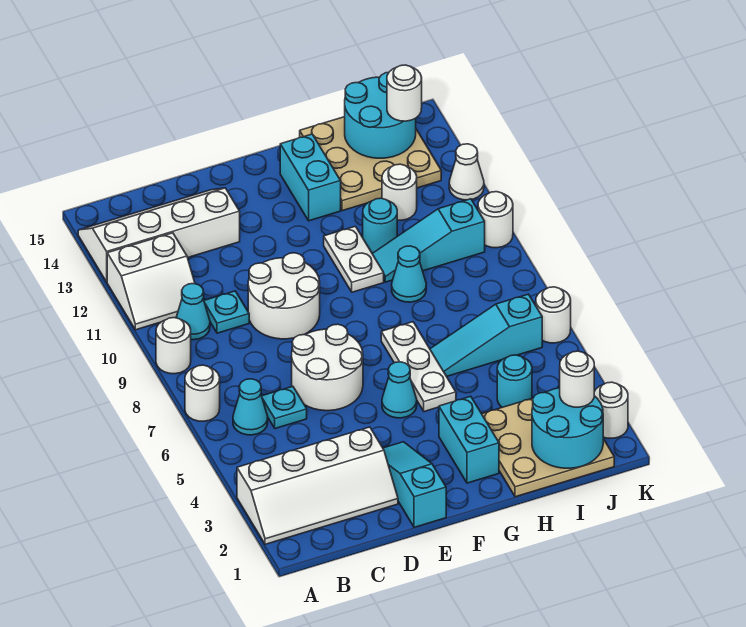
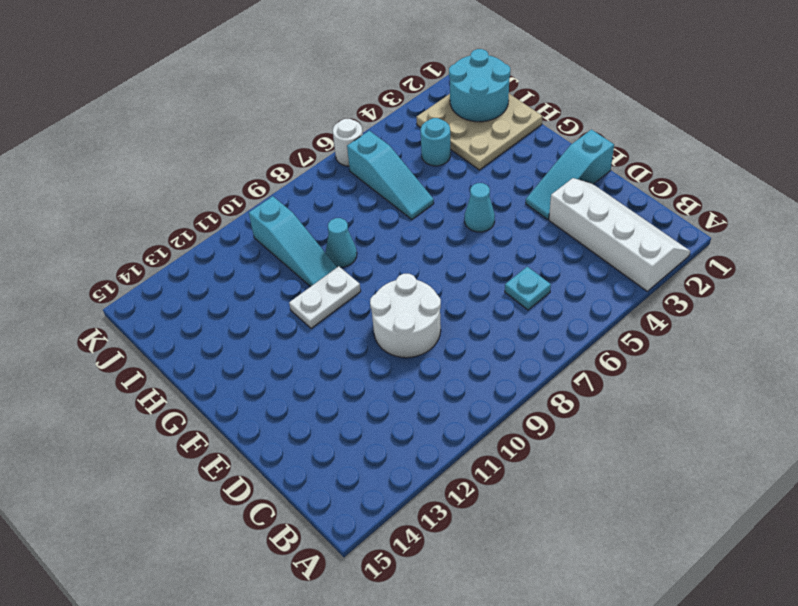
none -> white round brick A7 level 1
none -> white round brick A9 level 1
none -> white slope A11:B12 level 1 top 12
none -> white slope A13:D14 level 1 top 13

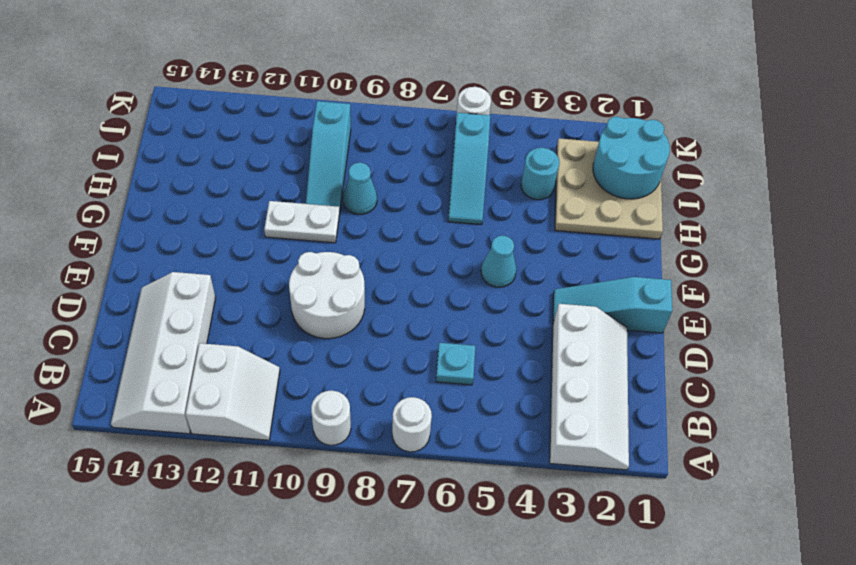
none -> cyan cone B6 level 1
none -> cyan cone B10 level 1
none -> cyan plate C10 level 1
none -> white round brick D6:E7 level 1

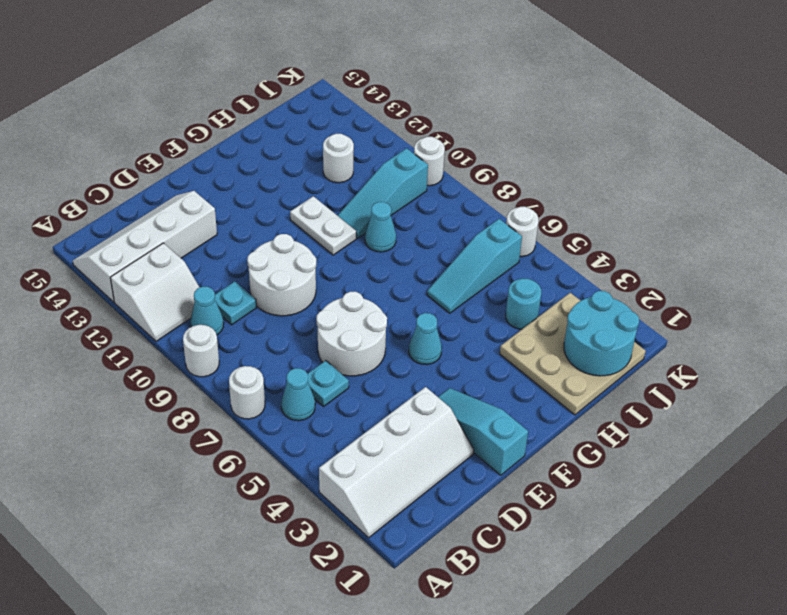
none -> cyan brick G2:G3 level 1
none -> white plate G5:G7 level 1
none -> cyan brick G13:G14 level 1
none -> cyan round brick H11 level 1

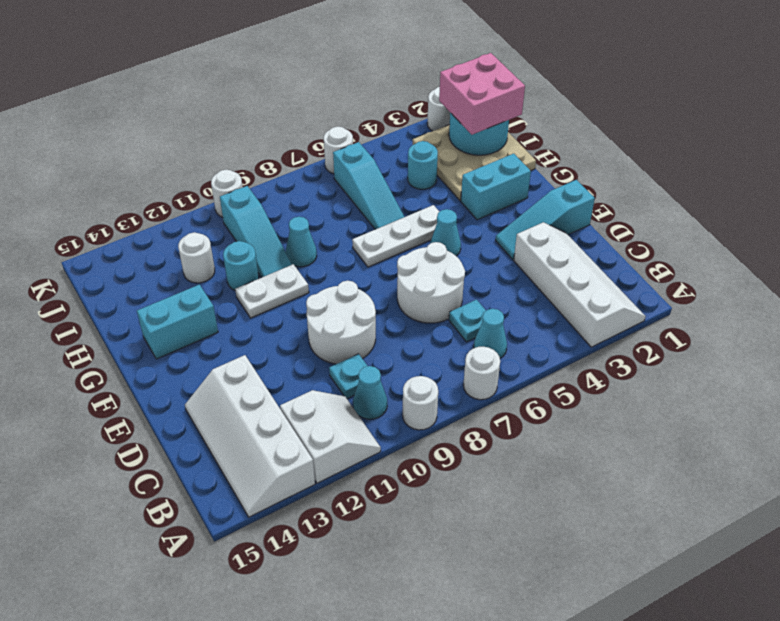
pink brick I1:J2 level 3 -> white round brick J2 level 3
none -> tan plate H13:J15 level 1
none -> white cone K12 level 1
none -> cyan round brick I14:J15 level 2
none -> white round brick J14 level 3

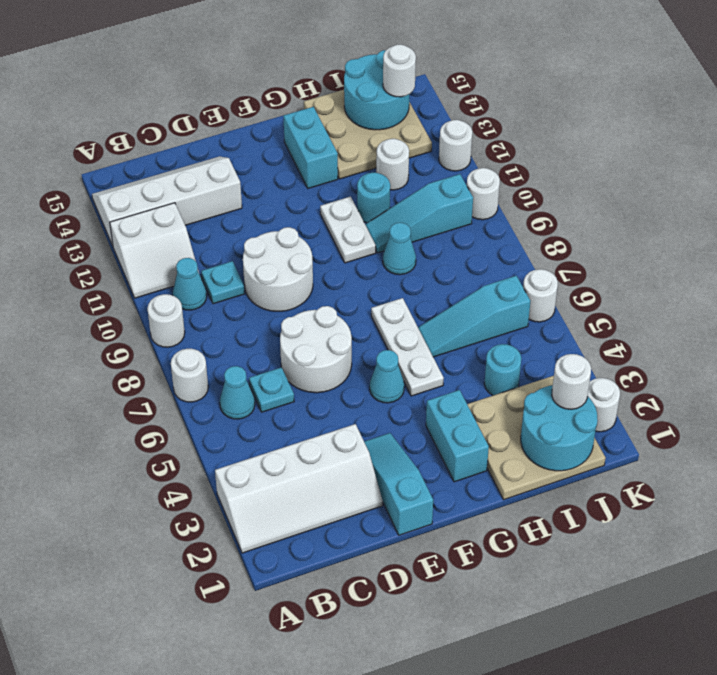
white round brick K12 level 1 -> white cone K12 level 1

